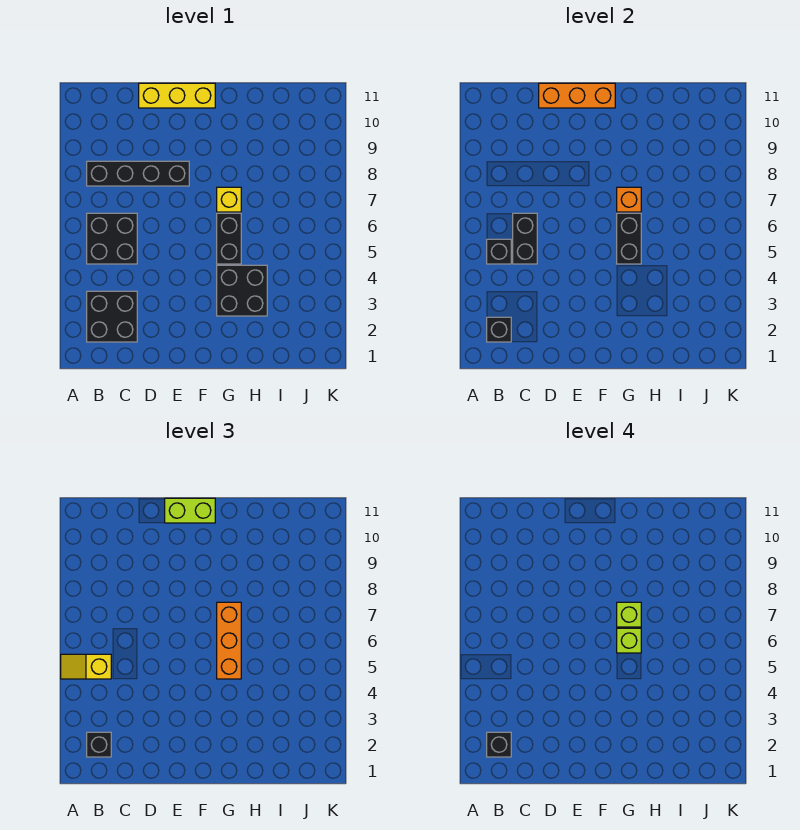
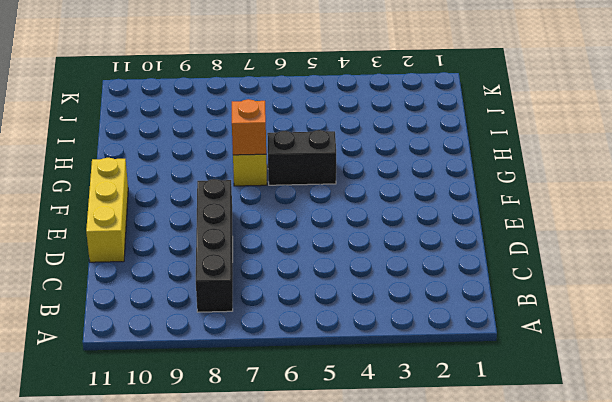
none -> black brick B2:C3 level 1
none -> black brick B5:C6 level 1
none -> black brick G3:H4 level 1

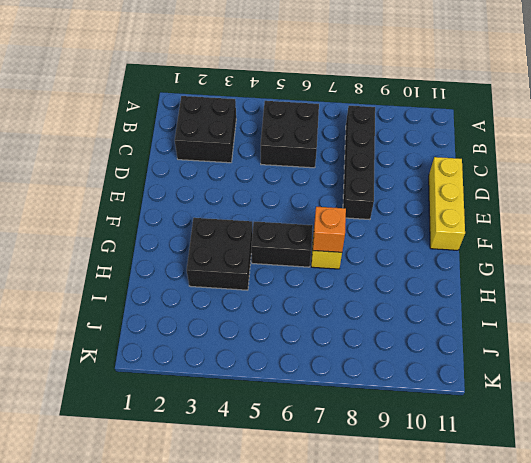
none -> black brick B2 level 2
none -> black brick B5 level 2
none -> black brick C5:C6 level 2

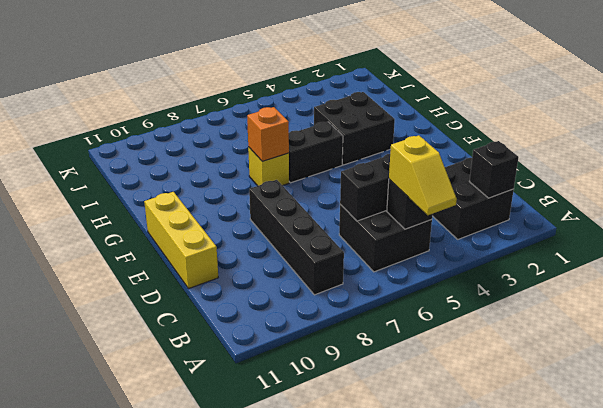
none -> orange brick D11:F11 level 2
none -> black brick G5:G6 level 2
none -> black brick B2 level 3

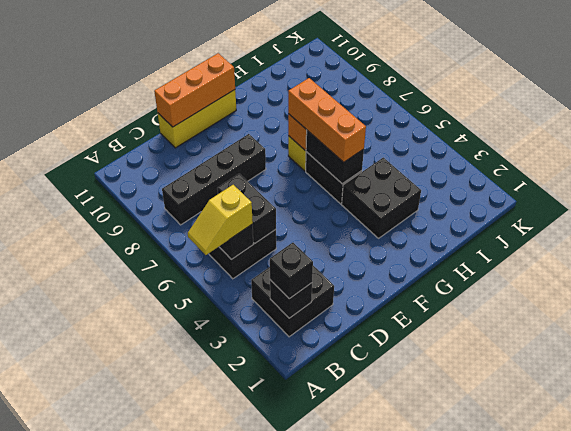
none -> lime brick E11:F11 level 3
none -> black brick B2 level 4
none -> lime brick G6 level 4

